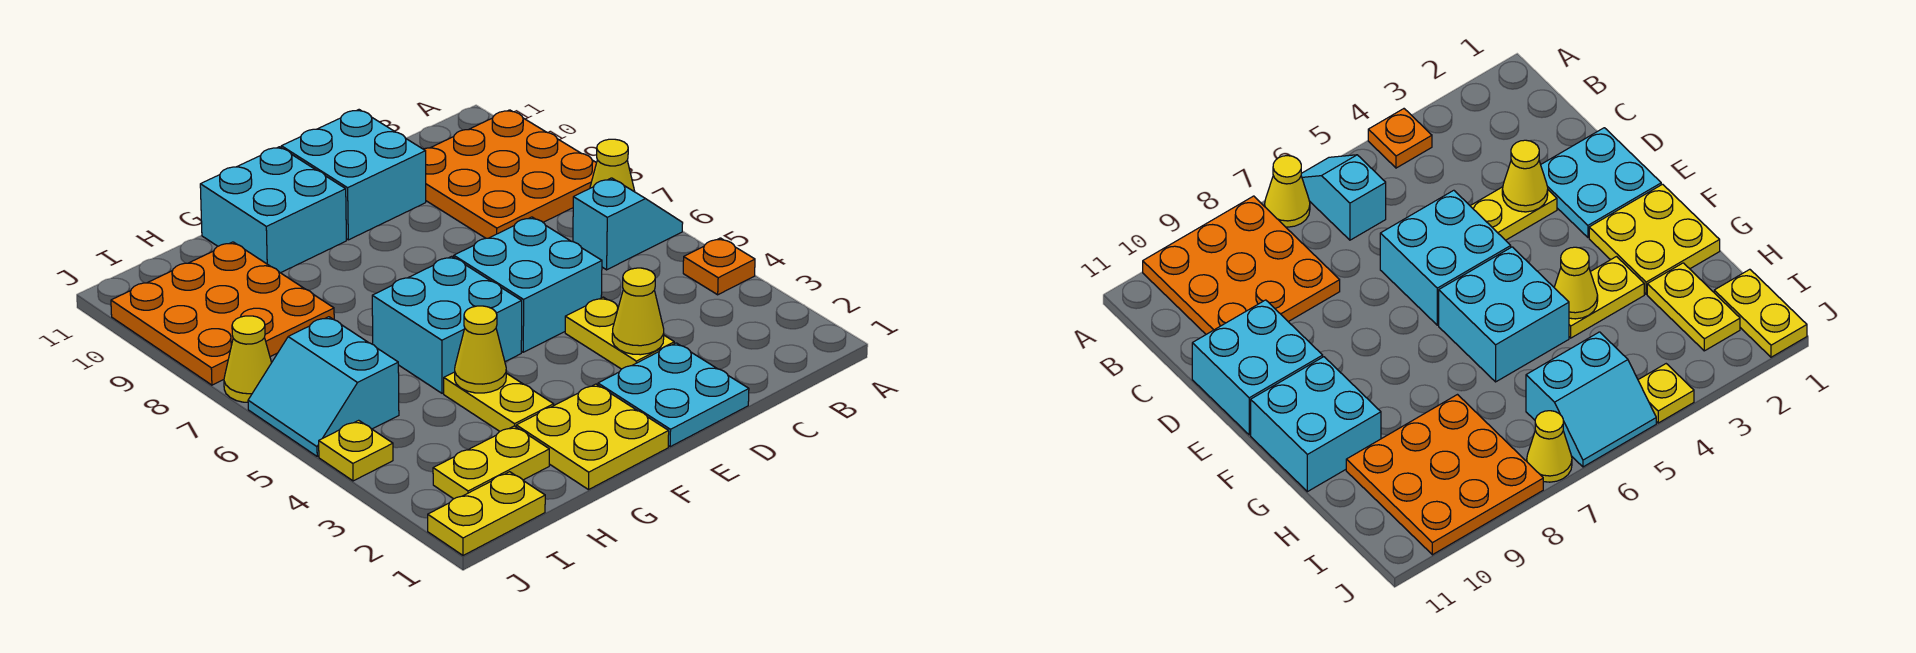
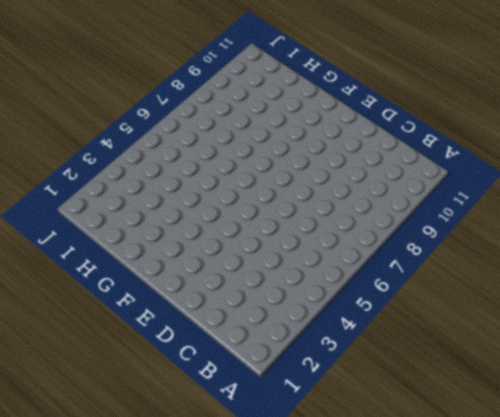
none -> orange plate A4 level 1
none -> cyan slope A6:B6 level 1 top B
none -> yellow cone A7 level 1

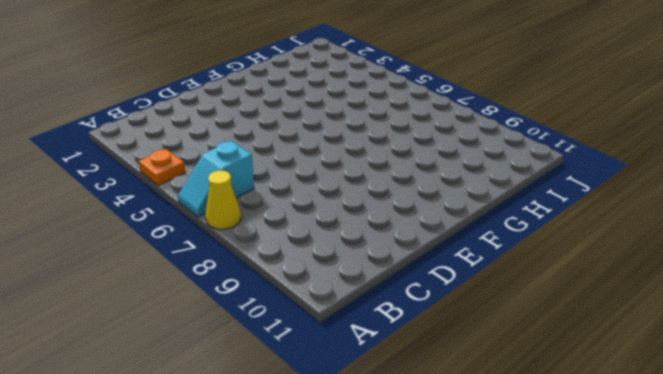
none -> orange plate A8:C10 level 1
none -> cyan plate D1:E2 level 1
none -> yellow plate D3:D4 level 1

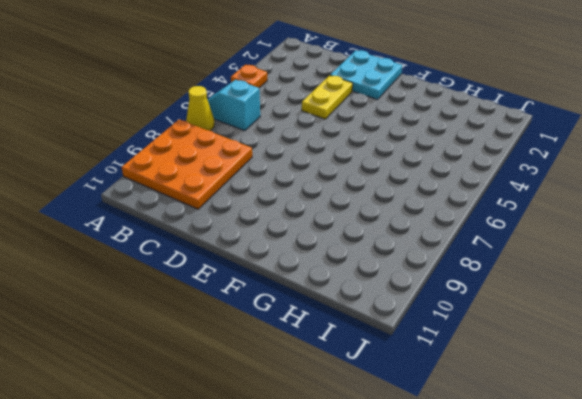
none -> cyan brick D5:E6 level 1
none -> cyan brick D10:E11 level 1
none -> yellow plate F1:G2 level 1

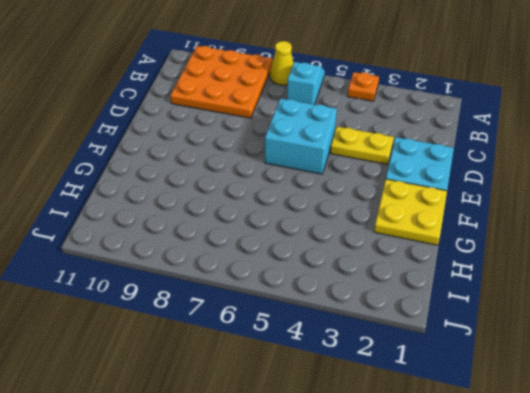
none -> cyan brick D10:E11 level 1
none -> cyan brick F5:G6 level 1
none -> cyan brick F10:G11 level 1

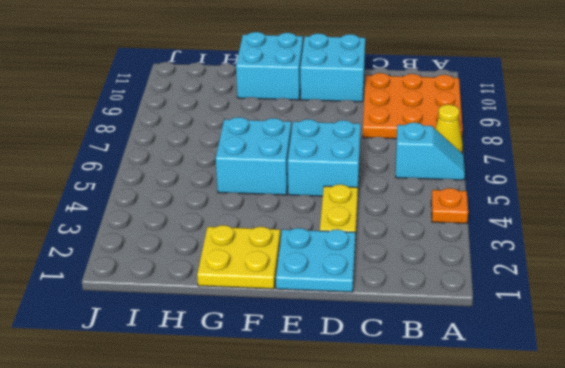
none -> yellow plate G3:G4 level 1
none -> yellow plate H2:I2 level 1
none -> orange plate H8:J10 level 1

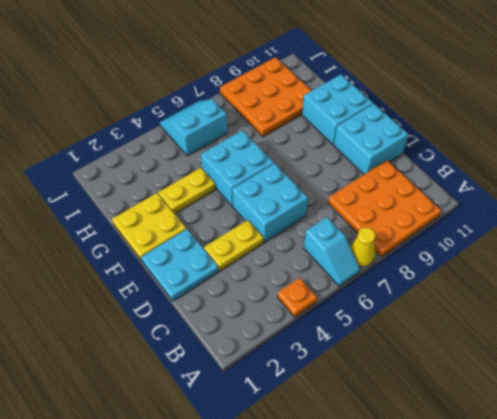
none -> yellow plate H2:I2 level 1
none -> yellow plate I1:J1 level 1
none -> yellow plate J4 level 1

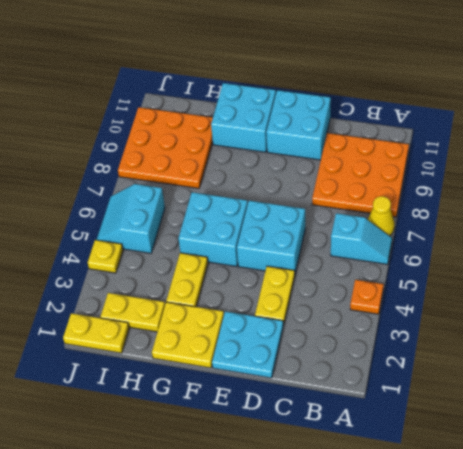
none -> yellow cone J7 level 1
none -> yellow cone D3 level 2
none -> yellow cone G4 level 2

